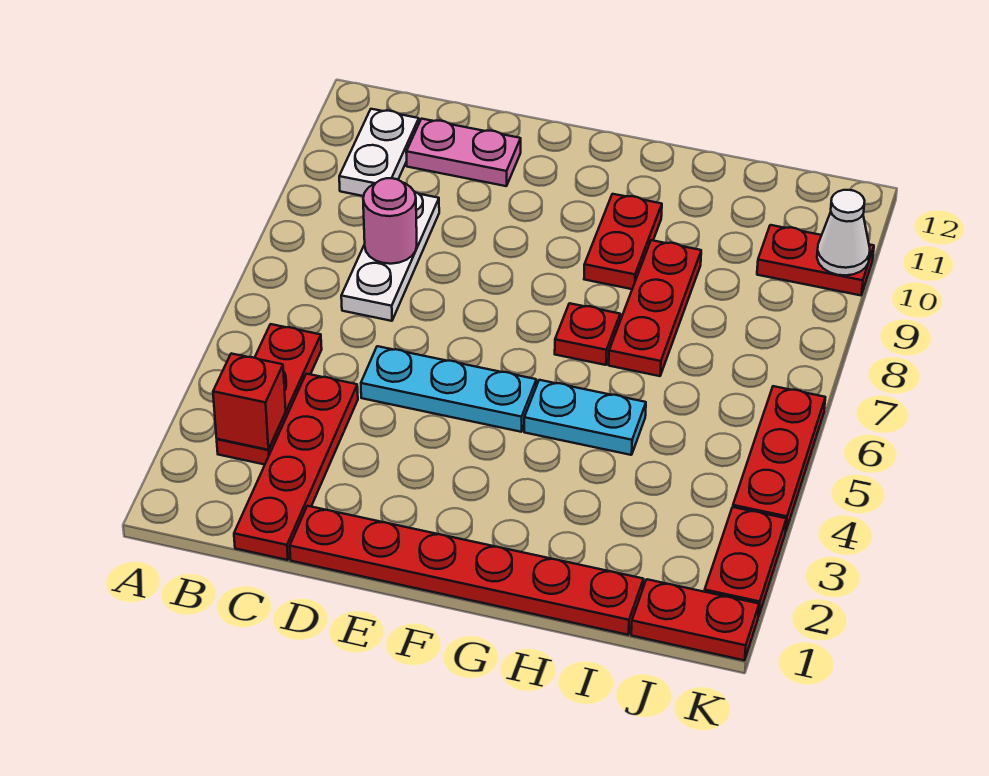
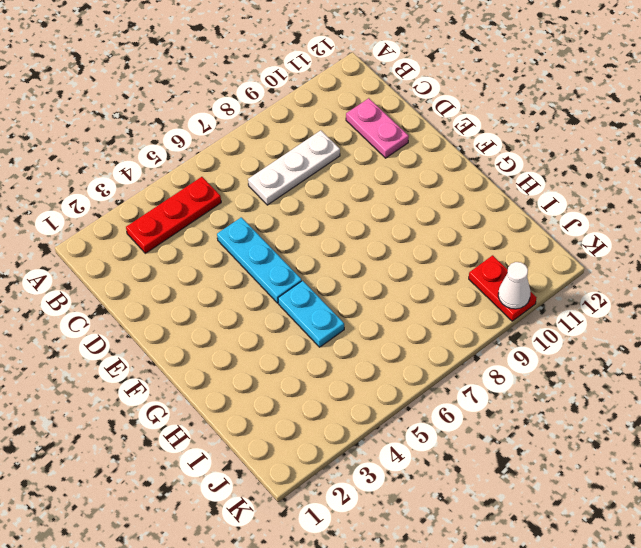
none -> white plate B10:B11 level 1
none -> red plate C1:C4 level 1
none -> red plate D1:I1 level 1

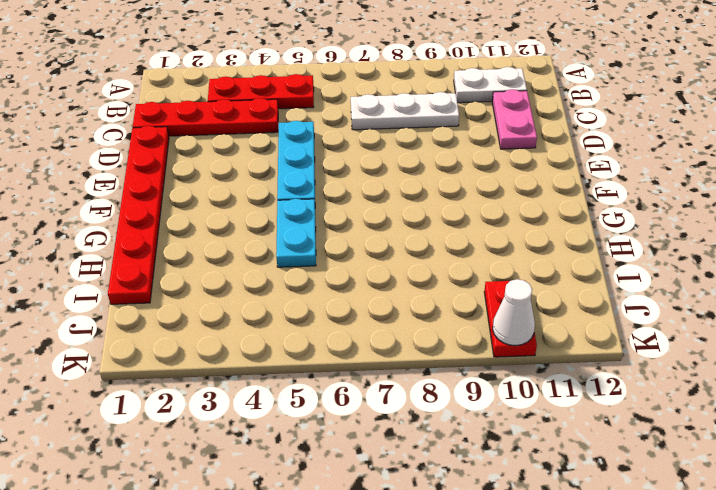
none -> red plate G7 level 1
none -> red plate G9:G10 level 1
none -> red plate H7:H9 level 1

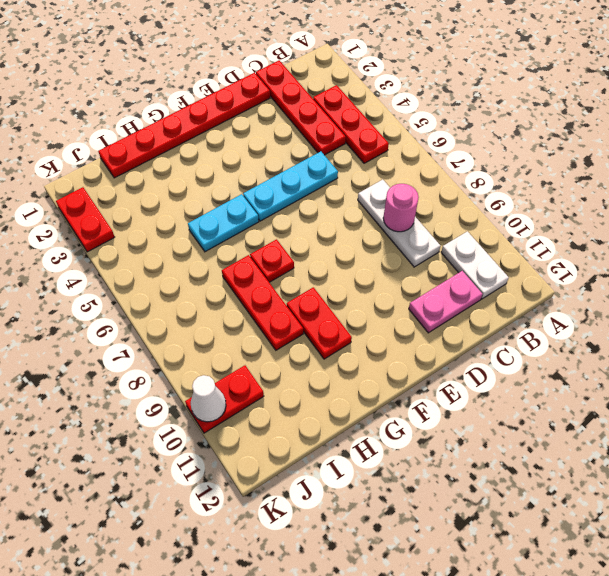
none -> red plate J1:K1 level 1
none -> red plate K4:K6 level 1
none -> red brick B3 level 2

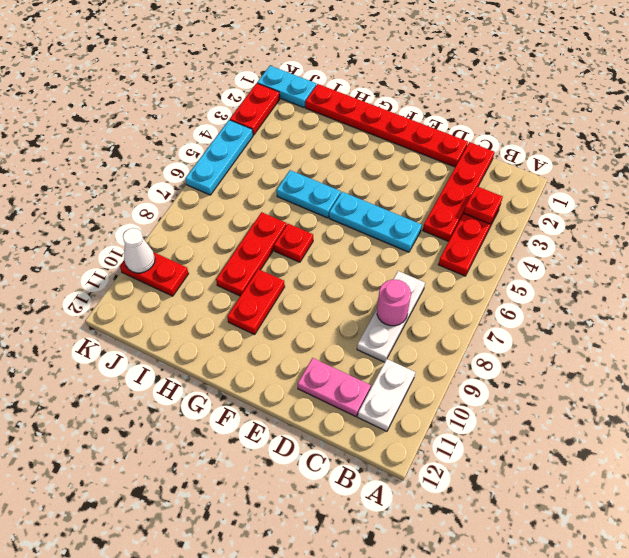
red plate B3 level 2 -> red brick B3 level 2
cyan plate J1:K1 level 1 -> red plate J1:K1 level 1
cyan plate K4:K6 level 1 -> red plate K4:K6 level 1

